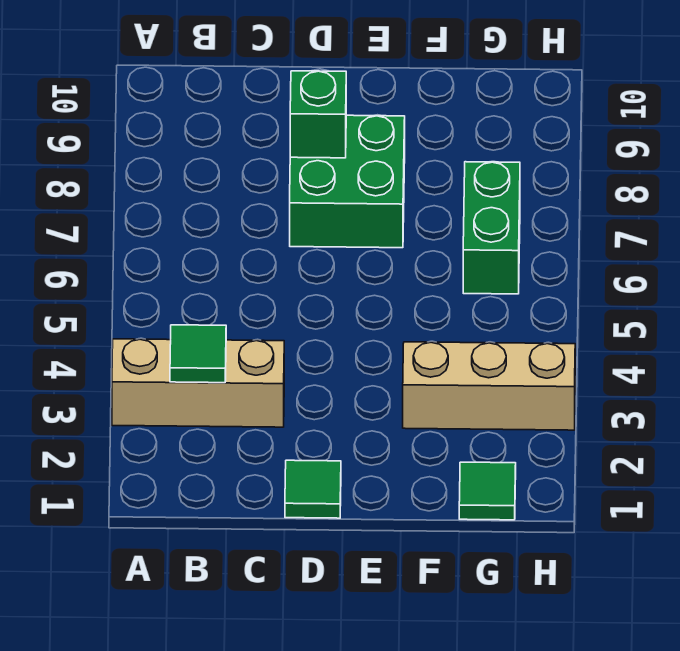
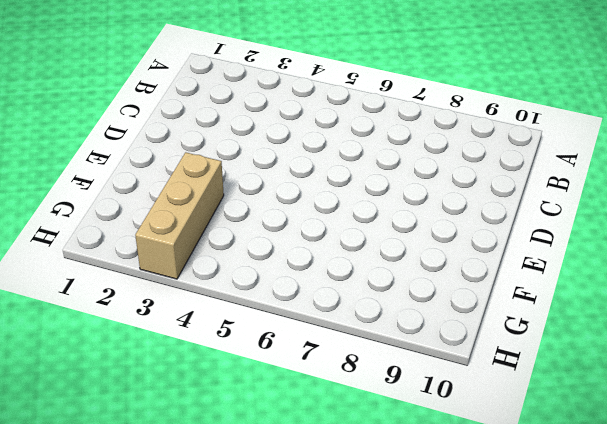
none -> tan brick A3:C3 level 1
none -> green tile D1 level 1

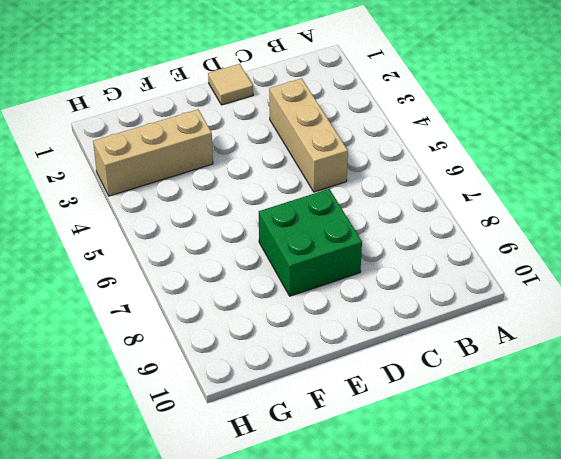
tan brick C3:C5 level 1 -> tan brick A3:C3 level 1
tan tile D1 level 1 -> green tile D1 level 1
none -> green tile G1 level 1
none -> green brick G6:G7 level 1

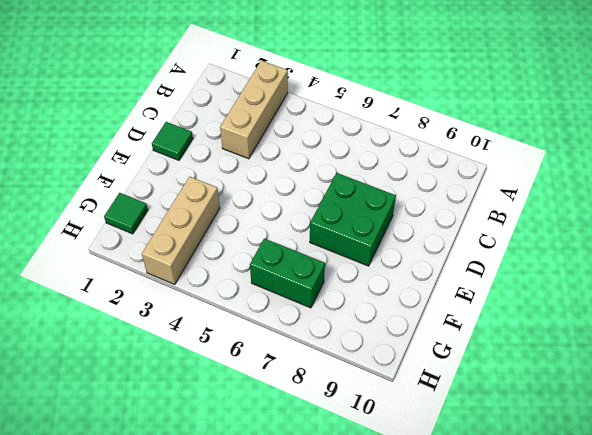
none -> green tile B3 level 2
none -> green brick D8 level 2

